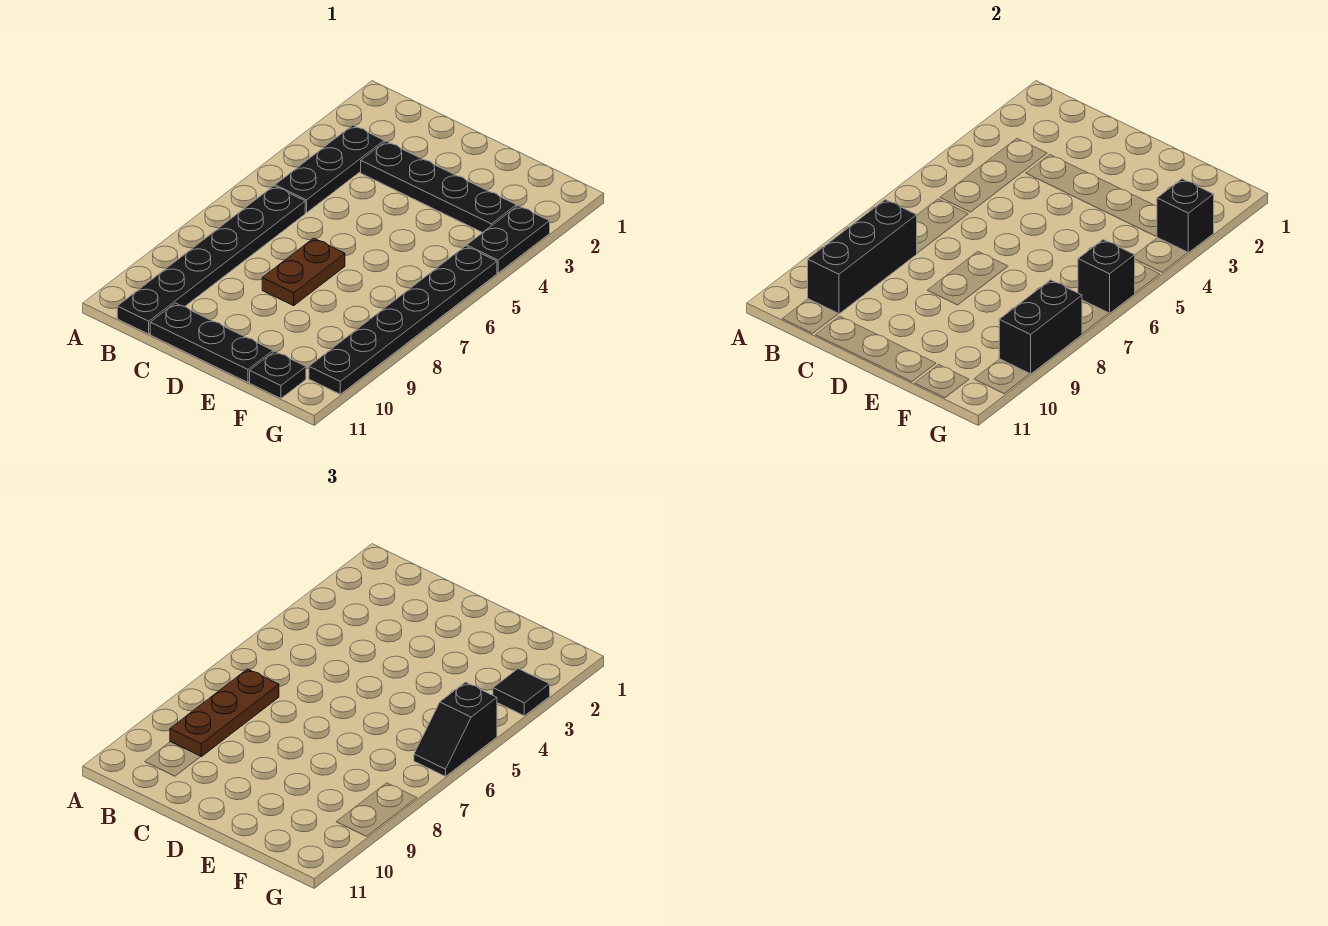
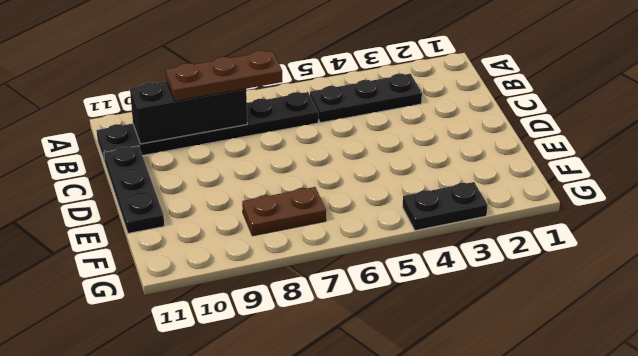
brown plate F7:F8 level 1 -> brown plate D7:D8 level 1
none -> black plate C3:F3 level 1
none -> black plate F11 level 1
none -> black plate G5:G10 level 1

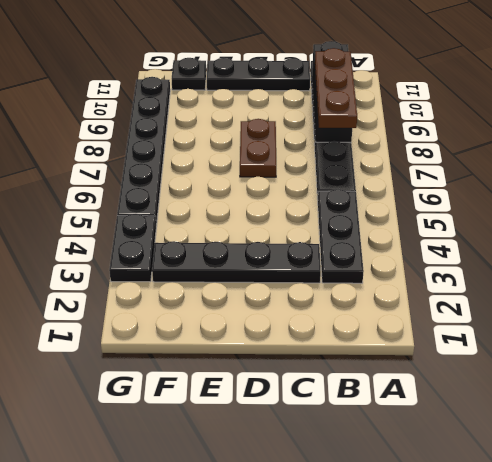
none -> black brick G3 level 2
none -> black brick G6 level 2
none -> black brick G8:G9 level 2

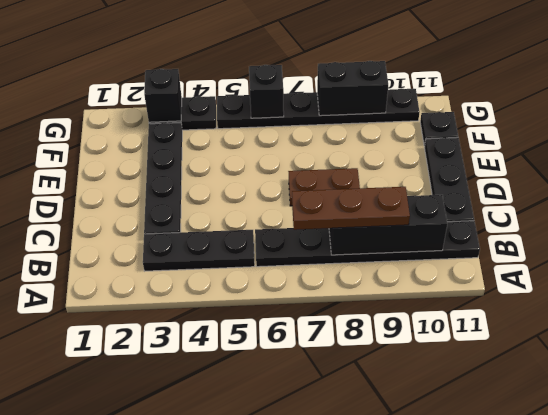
none -> black tile G3 level 3
none -> black slope G5:G6 level 3 top 5

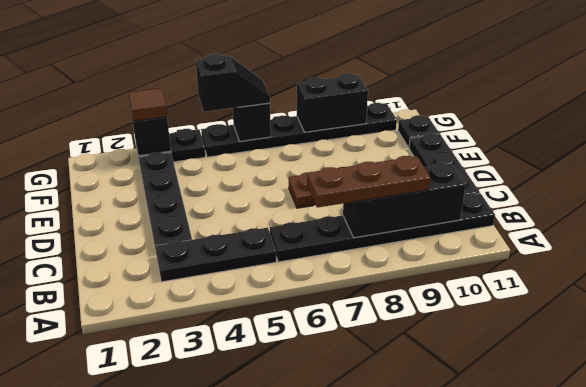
brown tile G3 level 3 -> black tile G3 level 3

